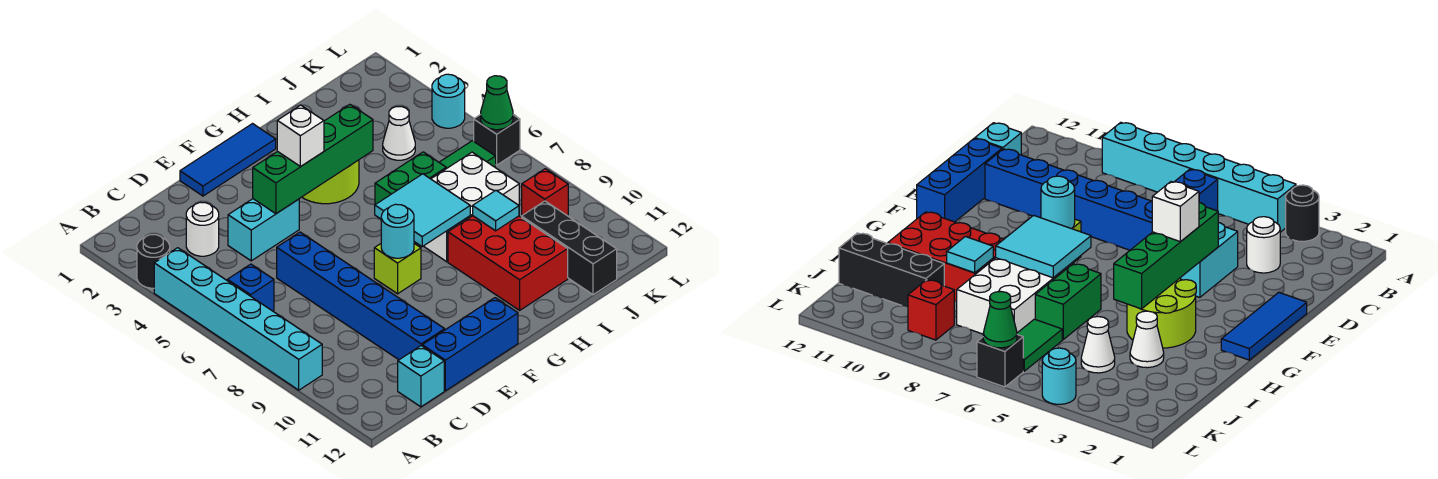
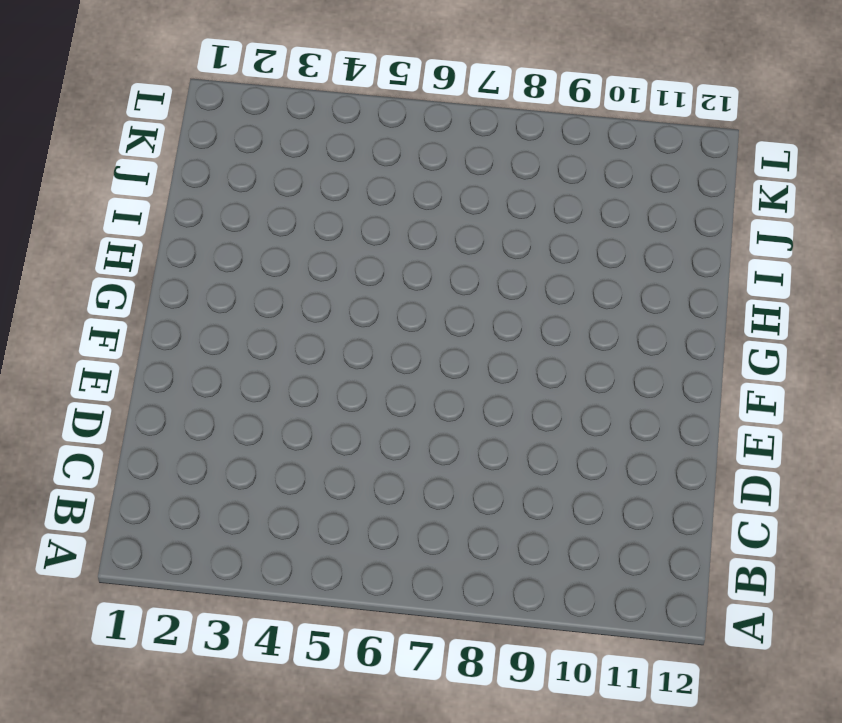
none -> black round brick A3 level 1
none -> cyan brick A4:A9 level 1
none -> blue brick B6 level 1

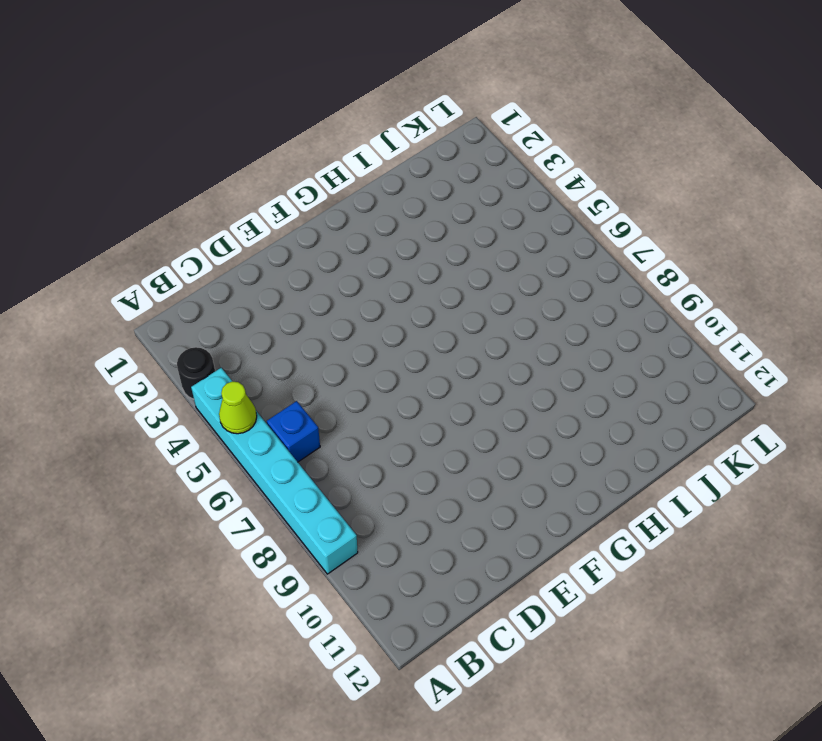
lime cone A5 level 2 -> none
none -> white round brick C3 level 1
none -> cyan brick C12 level 1
none -> cyan brick D4:E4 level 1

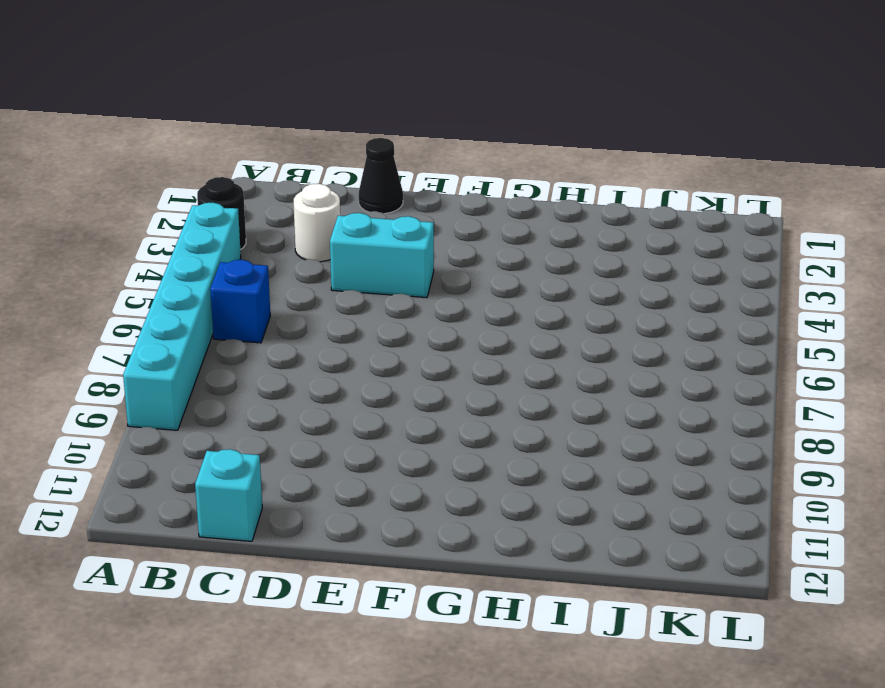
black cone D1 level 1 -> none
none -> blue brick D6:D11 level 1
none -> blue brick D12:F12 level 1
none -> blue tile E1:G1 level 1

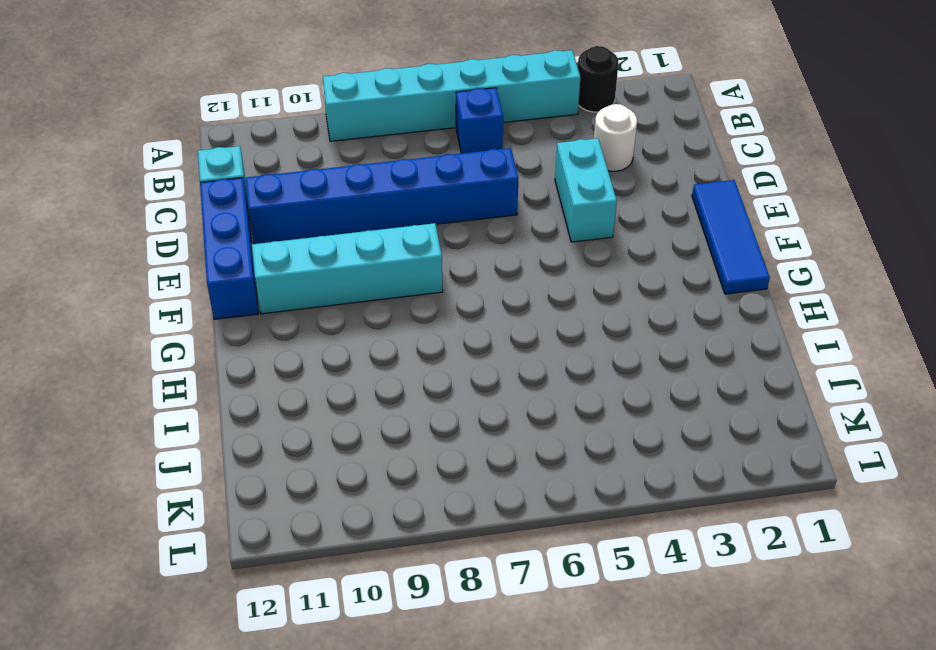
cyan brick F8:F11 level 1 -> lime brick F8 level 1
none -> lime round brick G3:H4 level 1
none -> green brick H6:I6 level 1
none -> white brick H7:J8 level 1

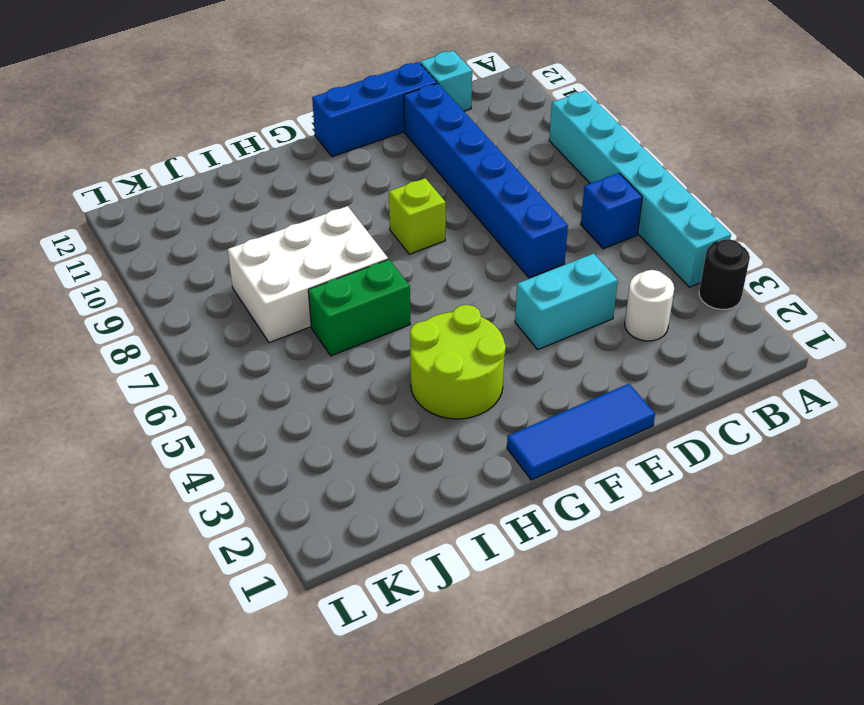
none -> red brick H9:I11 level 1
none -> white cone I3 level 1
none -> white cone J4 level 1

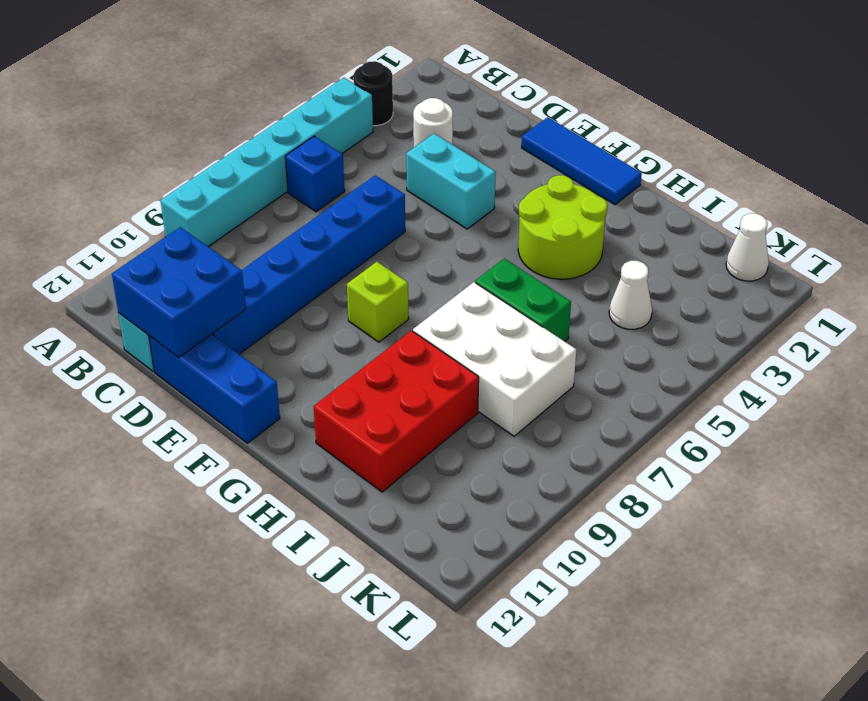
blue brick C11:D12 level 2 -> none
white cone K1 level 1 -> white cone I3 level 1
none -> green tile J6:K6 level 1
none -> black brick J10:J12 level 1
none -> red brick K9 level 1

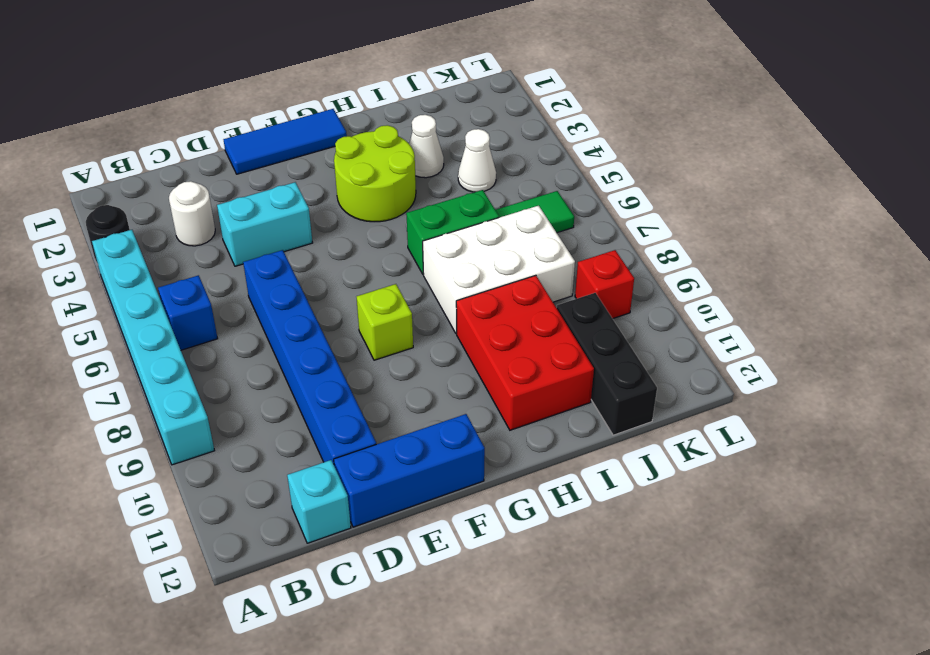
none -> cyan round brick L4 level 1
none -> black brick L6 level 1
none -> green brick E4:H4 level 2

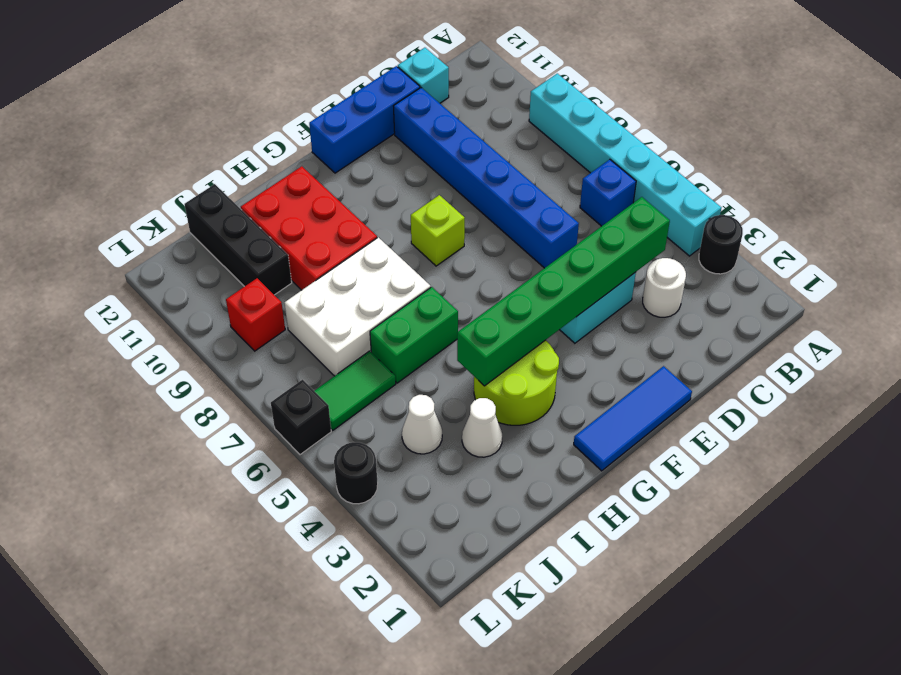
green brick C4:H4 level 2 -> green brick E4:H4 level 2
black round brick L4 level 1 -> cyan round brick L4 level 1
none -> cyan round brick F8 level 2
none -> cyan tile G7:H8 level 2
none -> cyan tile I9 level 2

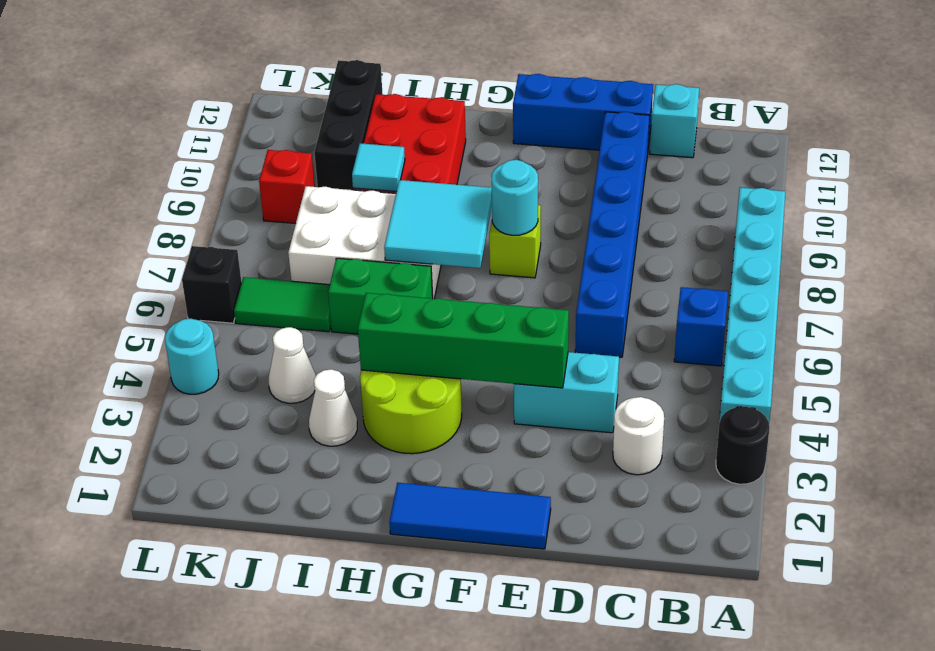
none -> green cone L6 level 2
none -> white brick F4 level 3

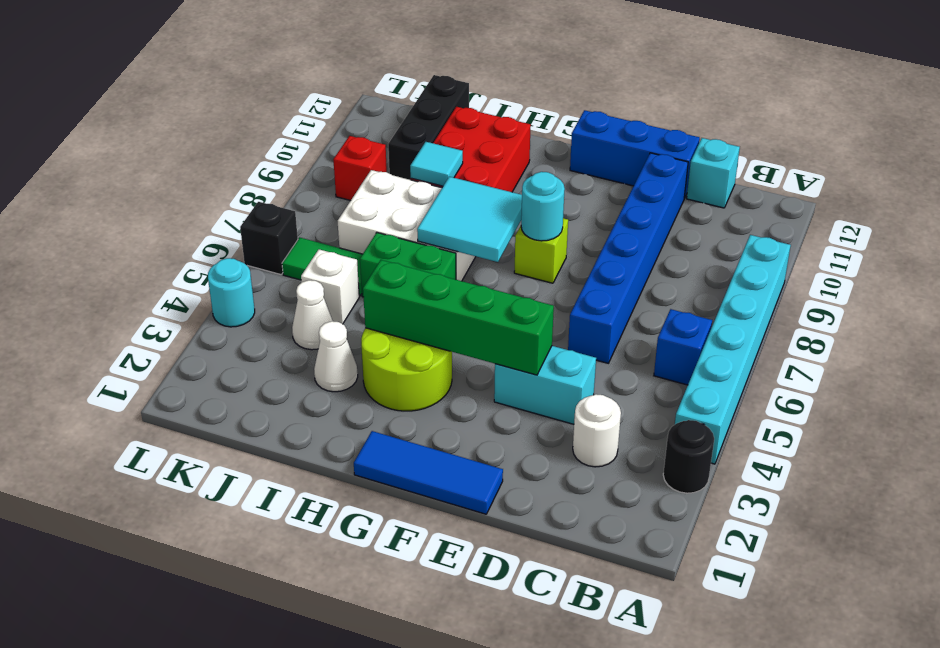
white brick J5 level 1 -> white brick F4 level 3
none -> green cone L6 level 2

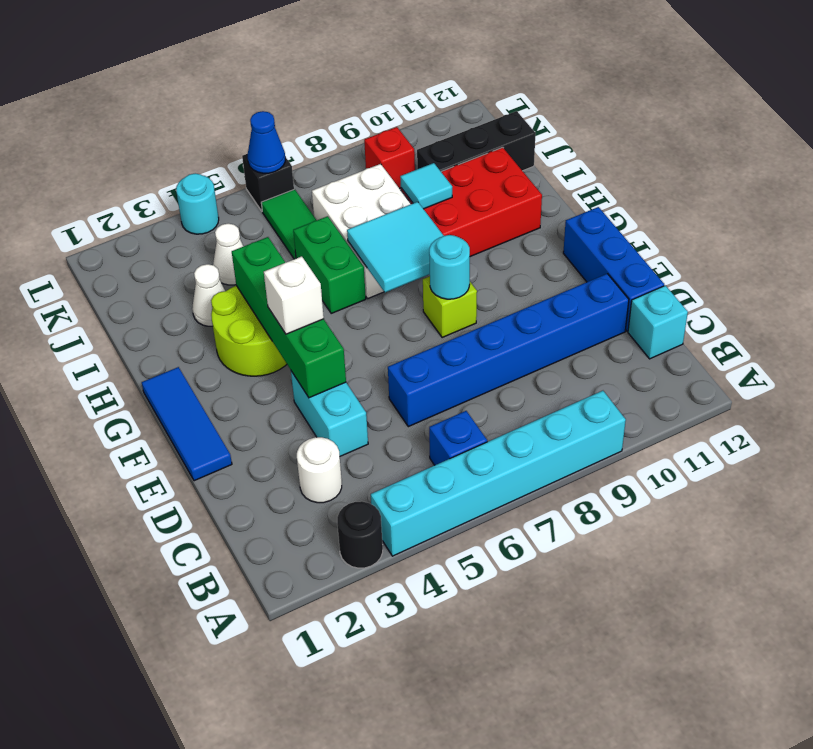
blue cone L6 level 2 -> green cone L6 level 2

